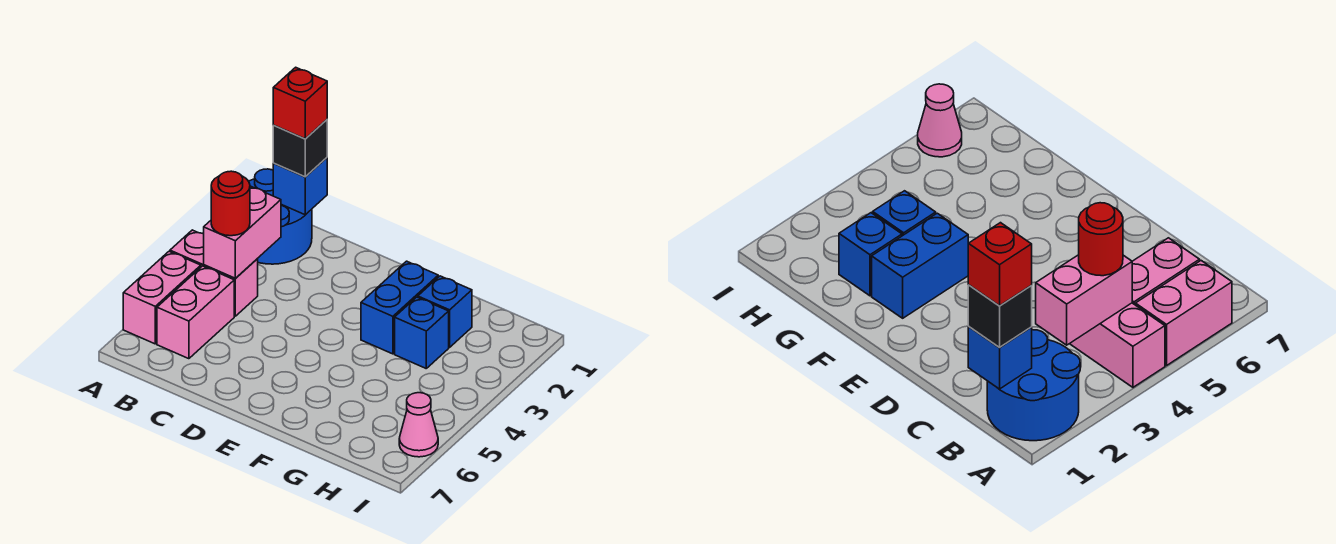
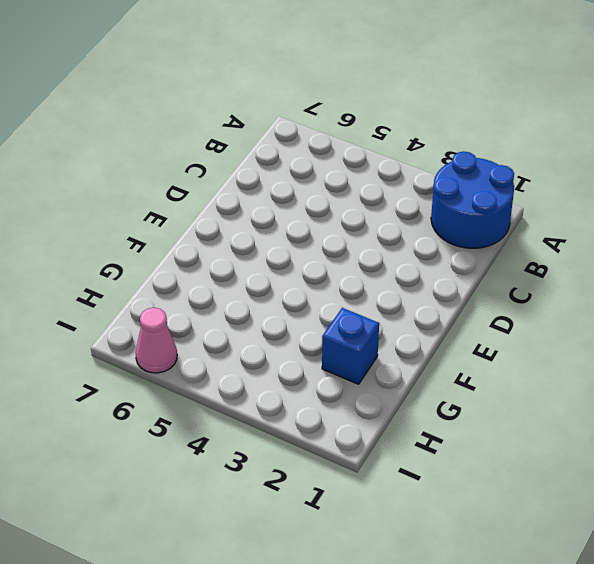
none -> pink brick A4:B4 level 1
none -> pink brick A5:A6 level 1
none -> pink brick B5:B6 level 1

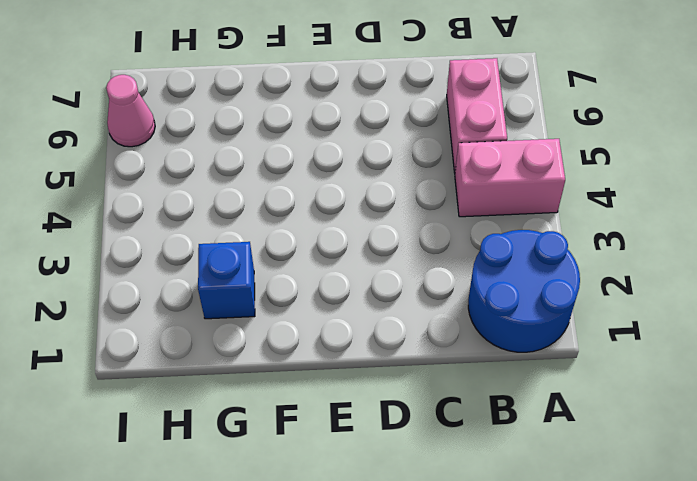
none -> pink brick A5:A6 level 1
none -> blue brick F2:F3 level 1
none -> blue brick G3 level 1

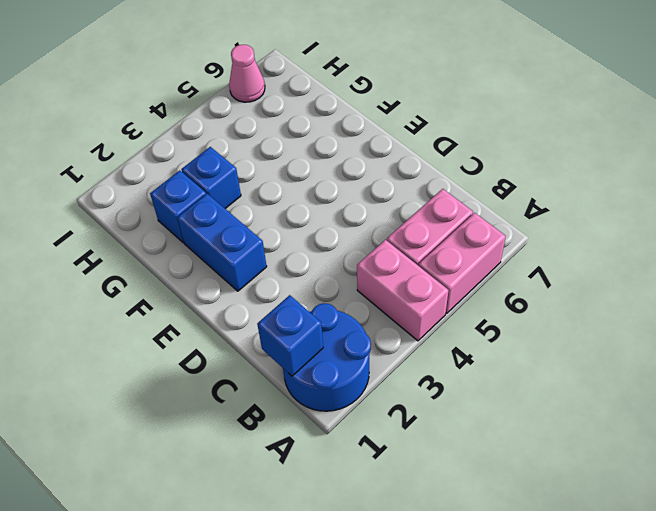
blue brick E2:F2 level 1 -> blue brick F2:F3 level 1
none -> pink brick B3:B4 level 2
none -> black brick B1 level 3
none -> red round brick B4 level 3

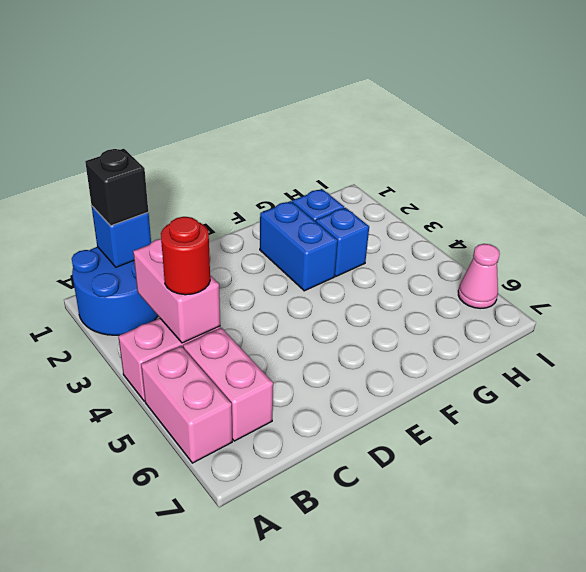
none -> red brick B1 level 4

